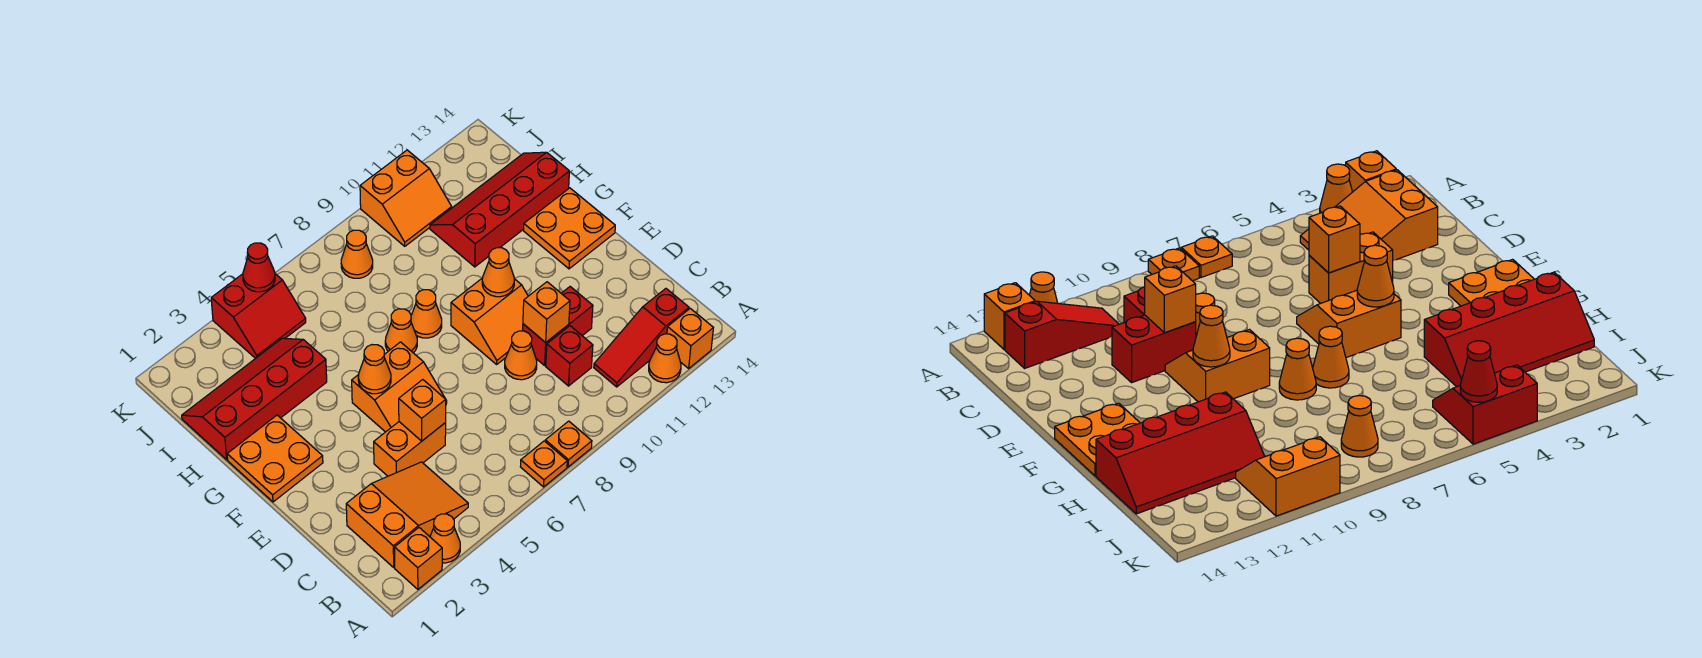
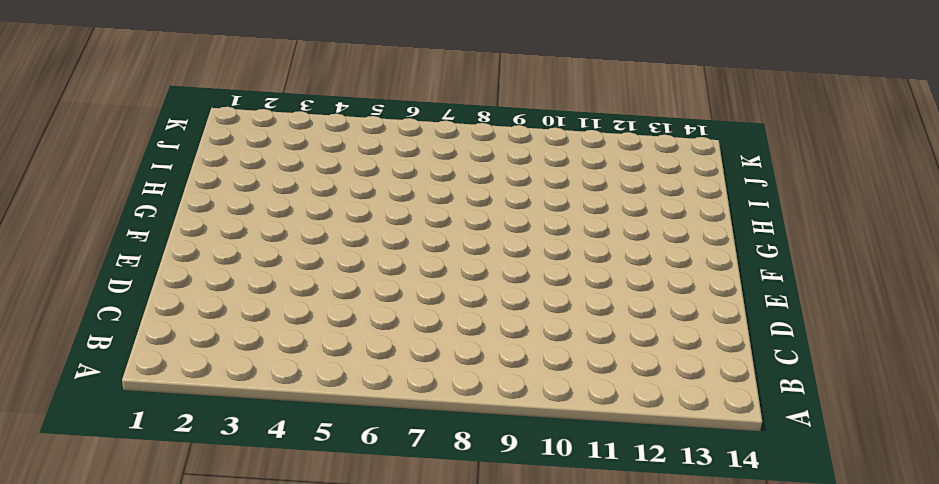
none -> orange brick A2 level 1
none -> orange cone A3 level 1
none -> orange plate A7 level 1

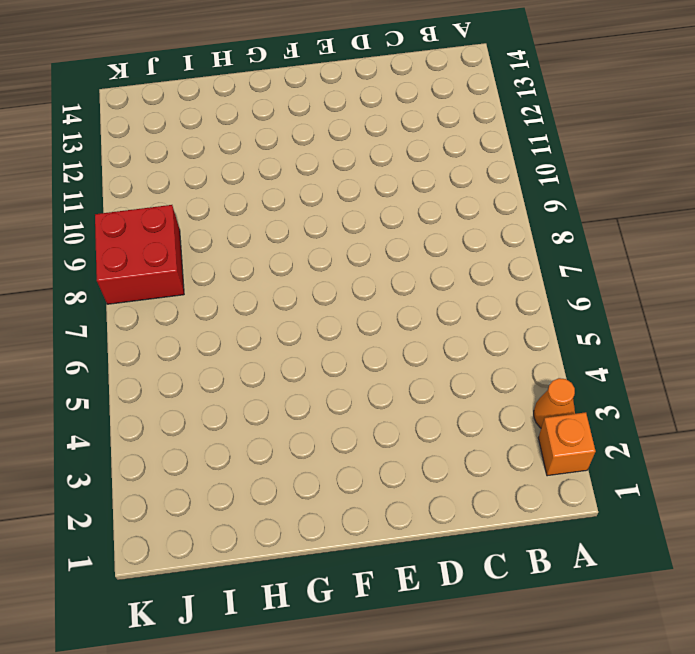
red brick J8:K9 level 1 -> orange cone J8 level 1
none -> orange plate A7 level 1
none -> orange plate A8 level 1
none -> orange cone A12 level 1

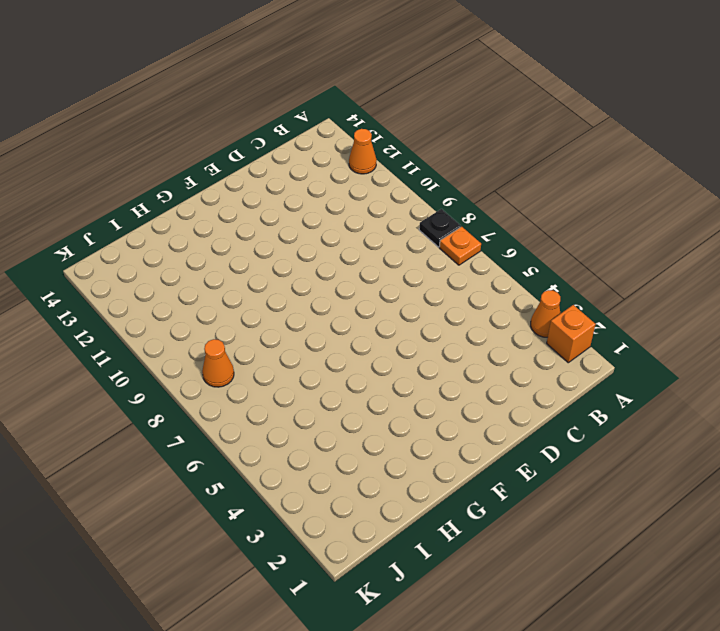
black plate A8 level 1 -> orange plate A8 level 1
none -> orange brick A13 level 1
none -> orange slope B2:C4 level 1 top 2
none -> red slope B11:B13 level 1 top 13

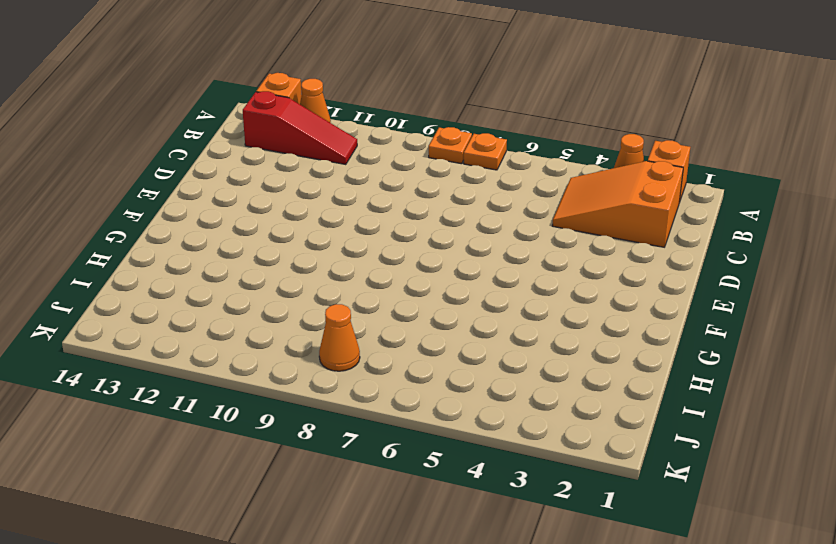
none -> red brick C10 level 1
none -> orange brick D4:D5 level 1
none -> orange cone D9 level 1

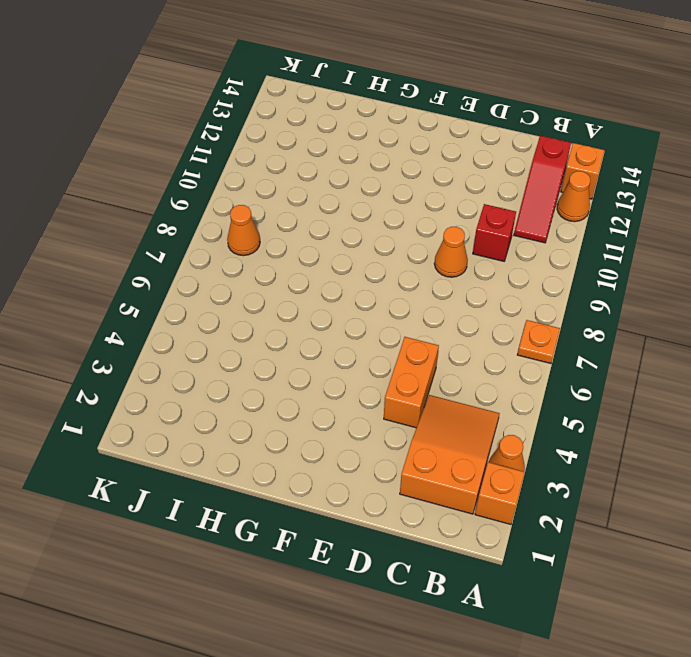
none -> orange plate A8 level 1
none -> red brick D10:D11 level 1
none -> orange slope E5:F6 level 1 top F

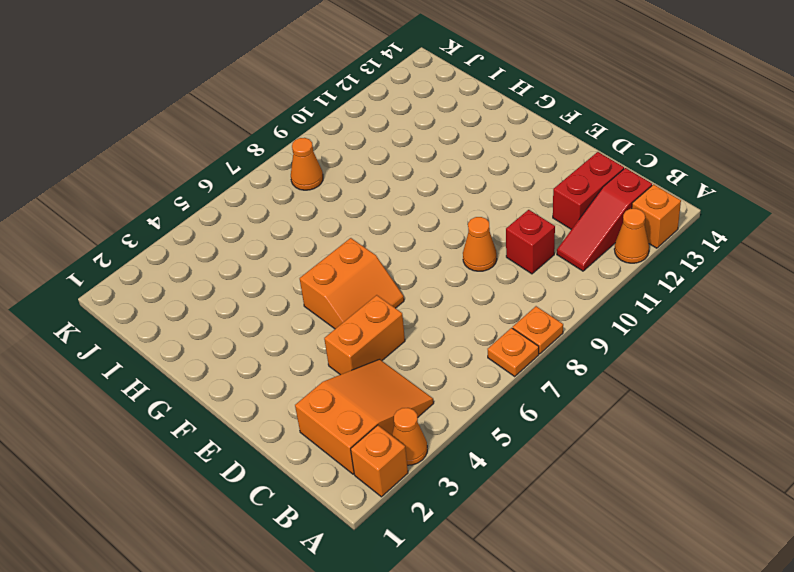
red brick C12:C13 level 1 -> red brick D10:D11 level 1
none -> orange slope E9:F10 level 1 top F
none -> orange plate F1:G2 level 1
none -> orange plate F13:G14 level 1

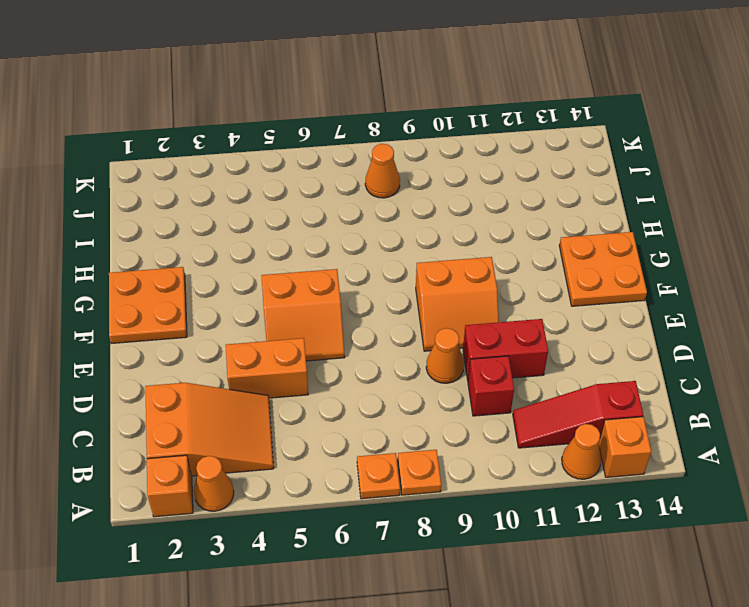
none -> orange cone G7 level 1
none -> orange cone G8 level 1
none -> red slope H1:I4 level 1 top H

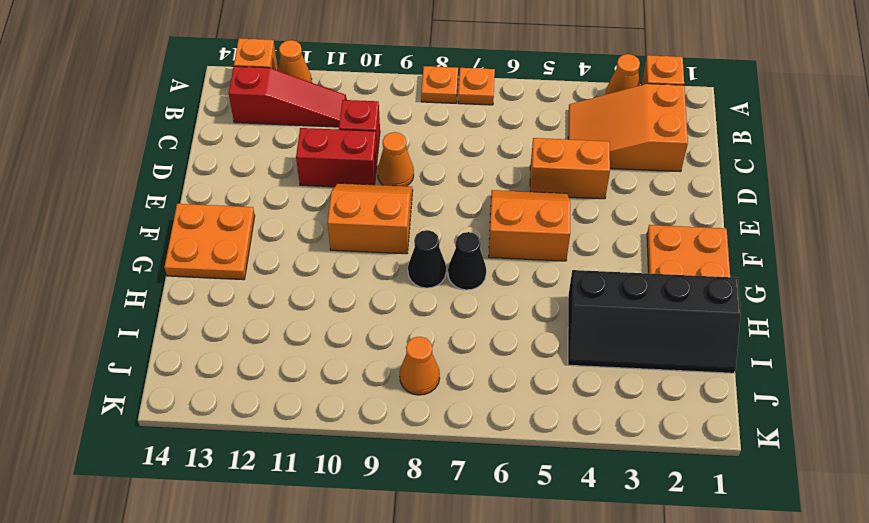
black cone G7 level 1 -> orange cone G7 level 1
black cone G8 level 1 -> orange cone G8 level 1
black slope H1:I4 level 1 top H -> red slope H1:I4 level 1 top H
none -> red slope H11:I14 level 1 top H
none -> red slope J4:K5 level 1 top K
none -> orange slope J10:K11 level 1 top K

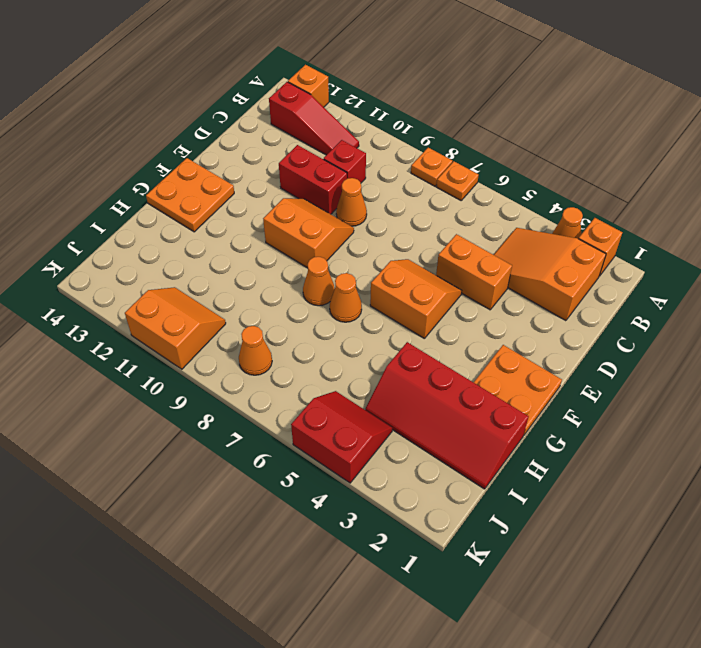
none -> orange cone A12 level 1
none -> red slope H11:I14 level 1 top H
none -> orange brick D5 level 2

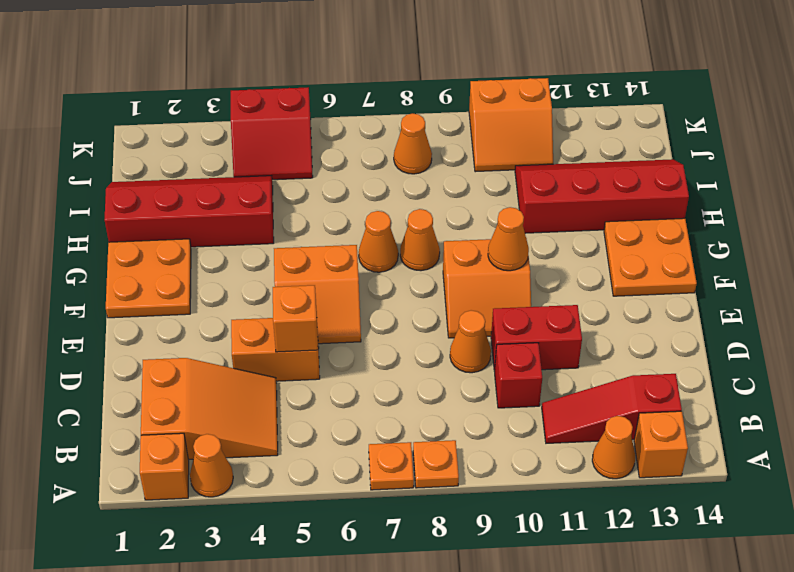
none -> orange brick D10 level 2
none -> orange cone F5 level 2
none -> red cone K5 level 2

